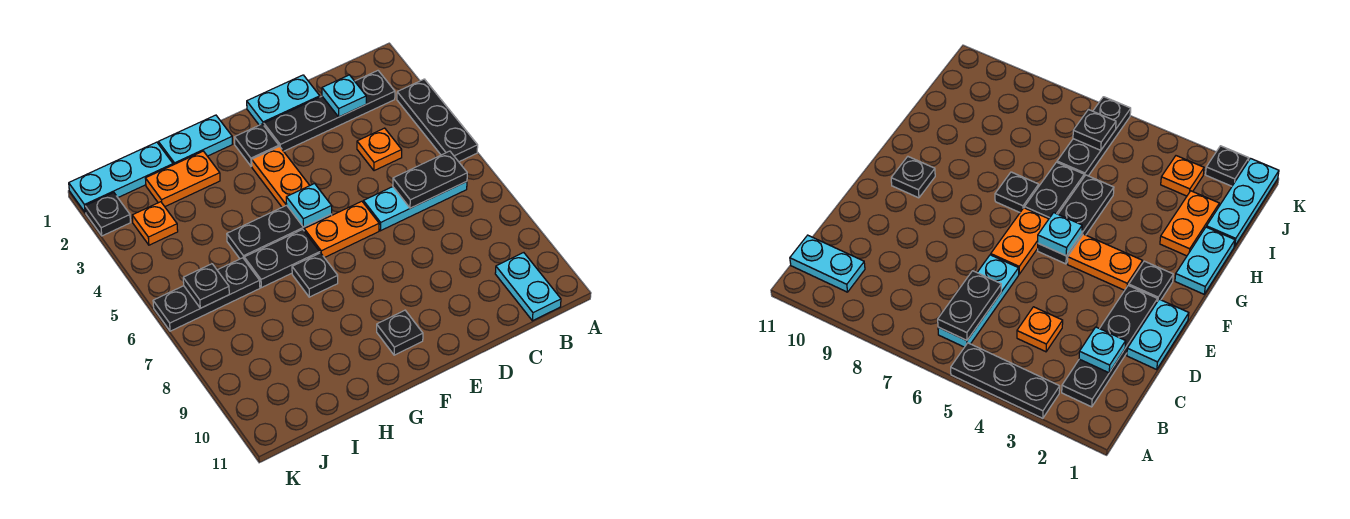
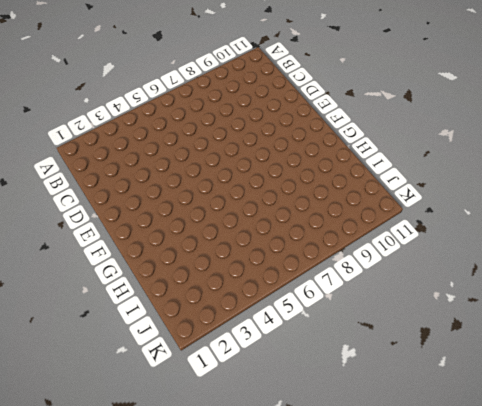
none -> black plate A3:A5 level 1
none -> black plate B2:E2 level 1
none -> cyan plate B6:D6 level 1

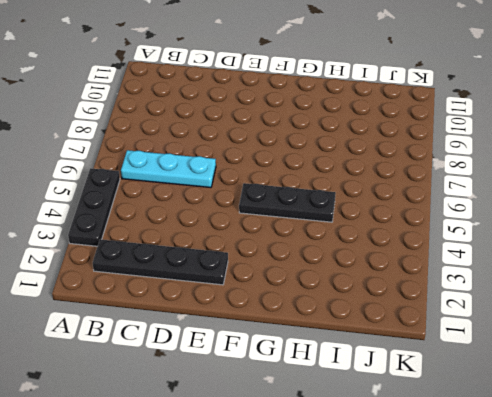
none -> cyan plate B10:B11 level 1
none -> orange plate C4 level 1
none -> cyan plate D1:E1 level 1

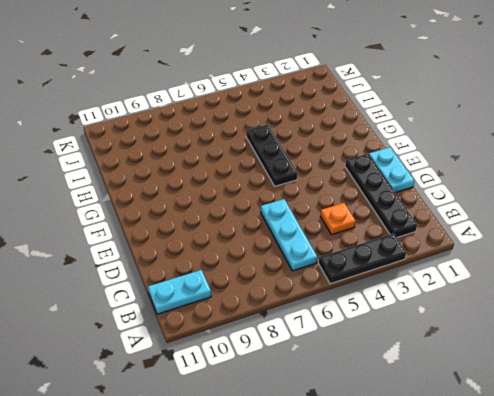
none -> orange plate E6:F6 level 1
none -> black plate F2 level 1
none -> orange plate F3:F4 level 1

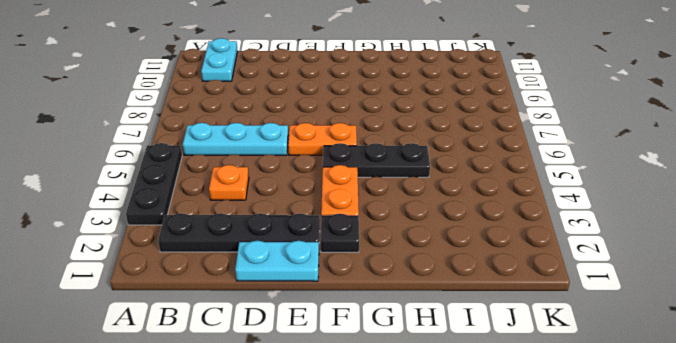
none -> black plate F10 level 1
none -> cyan plate G1:H1 level 1
none -> black plate G6:H6 level 1

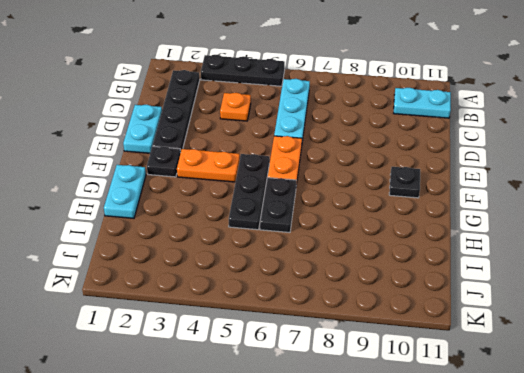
none -> black plate G7 level 1
none -> orange plate H2:I2 level 1
none -> cyan plate I1:K1 level 1

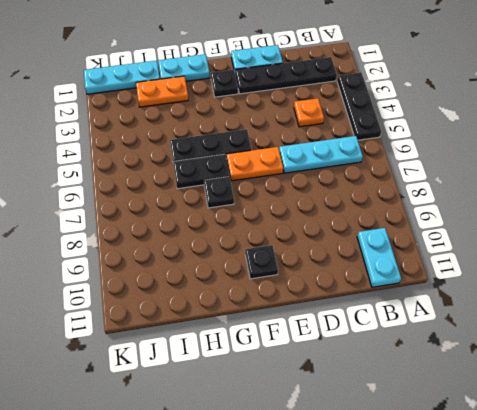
none -> orange plate F3:F4 level 1
none -> black plate I6:K6 level 1
none -> orange plate J3 level 1

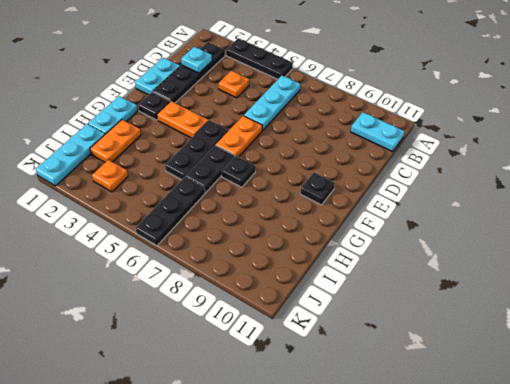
none -> black plate K2 level 1
none -> black plate B6:C6 level 2
none -> cyan plate F5 level 2

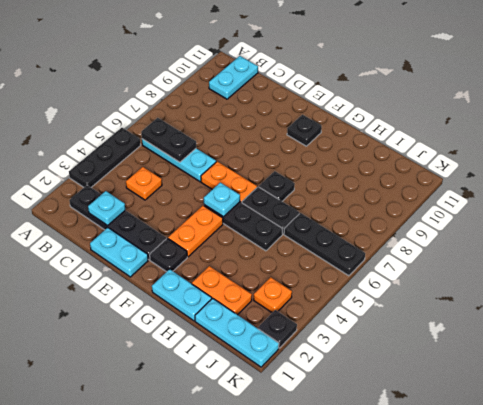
none -> black plate J6 level 2

